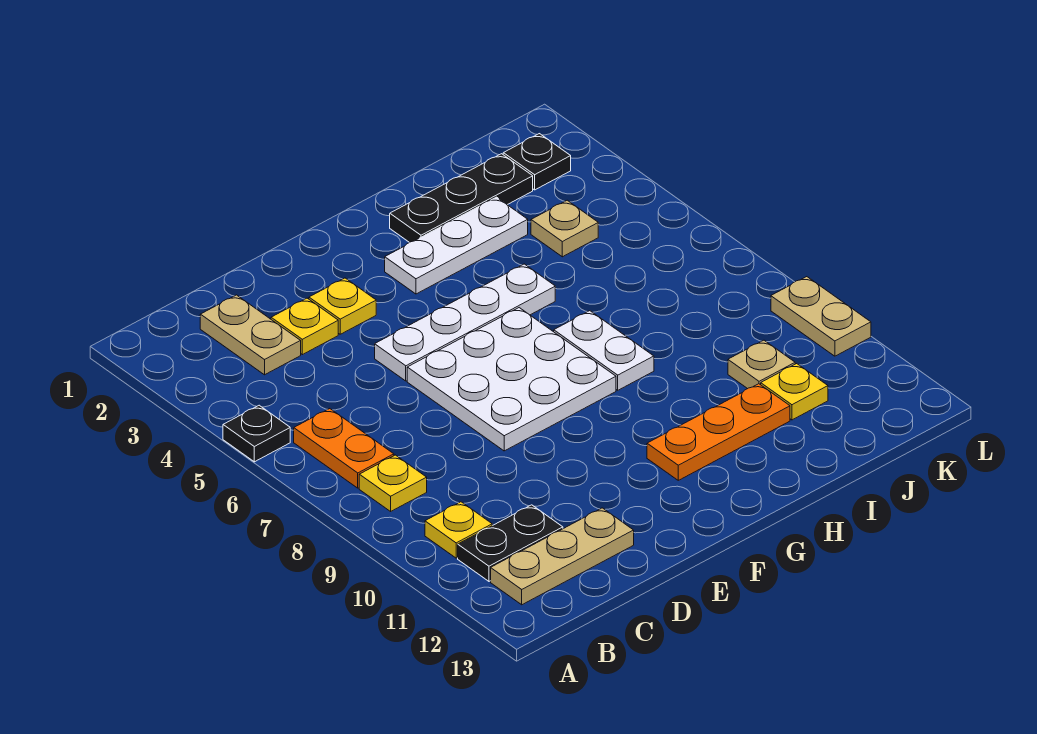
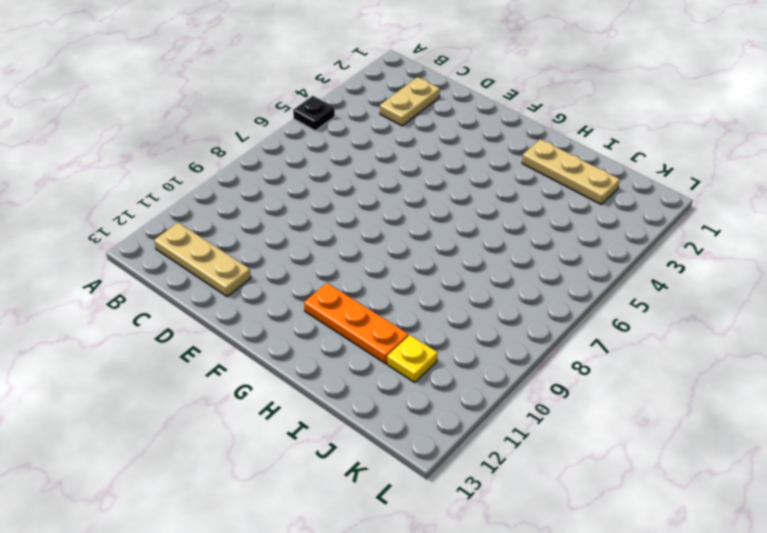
tan plate H2:J2 level 1 -> black plate H2:J2 level 1
none -> orange plate B6:B7 level 1
none -> yellow plate B8 level 1
none -> yellow plate B10 level 1

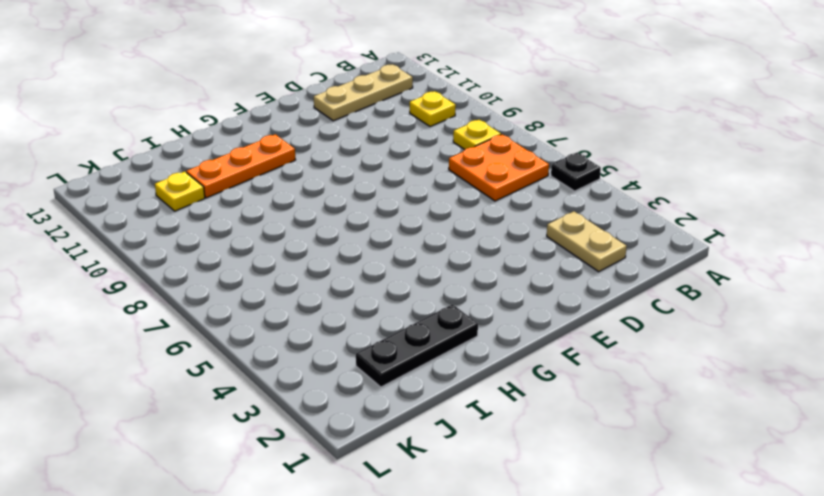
orange plate B6:C7 level 1 -> orange plate B6:B7 level 1
none -> black plate B11:C11 level 1
none -> yellow plate D3 level 1
none -> yellow plate E3 level 1

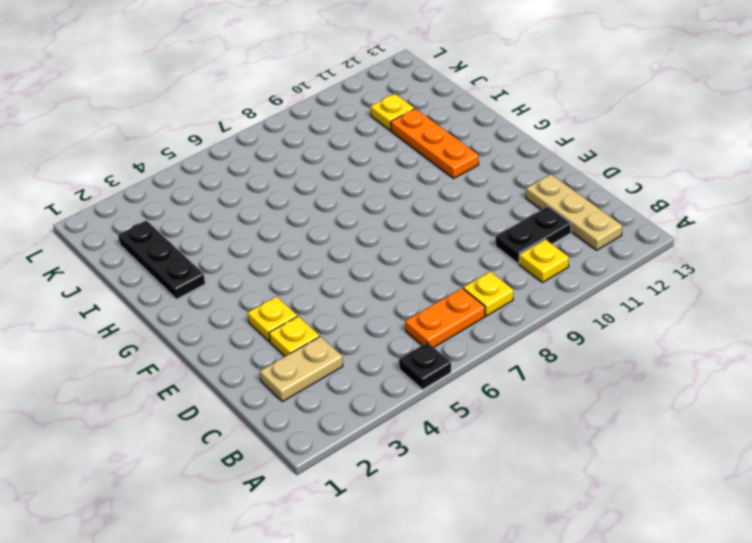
black plate C10:C11 level 1 -> black plate B11:C11 level 1
none -> white plate E5:H5 level 1
none -> white plate E6:G8 level 1
none -> white plate G3:I3 level 1

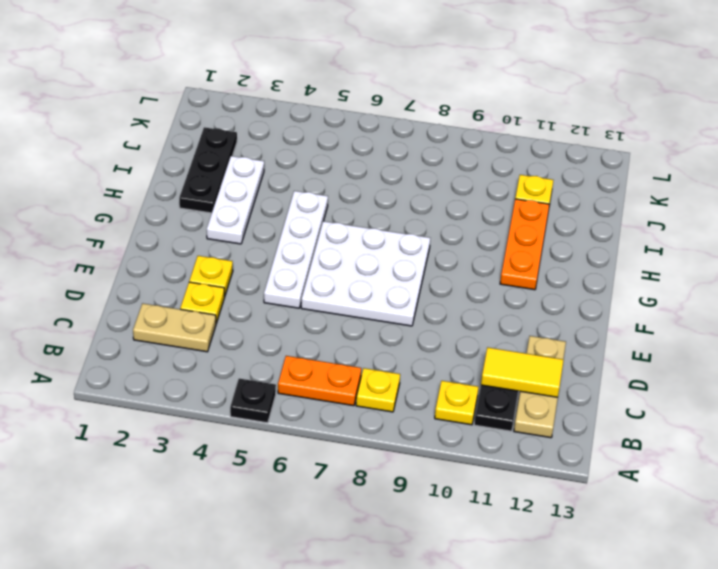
yellow tile C11:C12 level 2 -> none
none -> white plate H7:H8 level 1
none -> tan plate J4 level 1
none -> tan plate J10 level 1

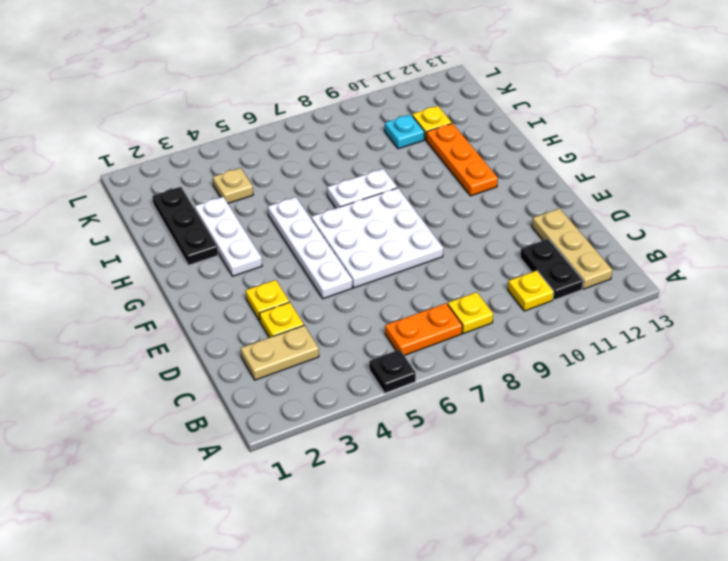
cyan plate J10 level 1 -> tan plate J10 level 1
none -> black plate K2 level 1
none -> tan plate L9:L10 level 1

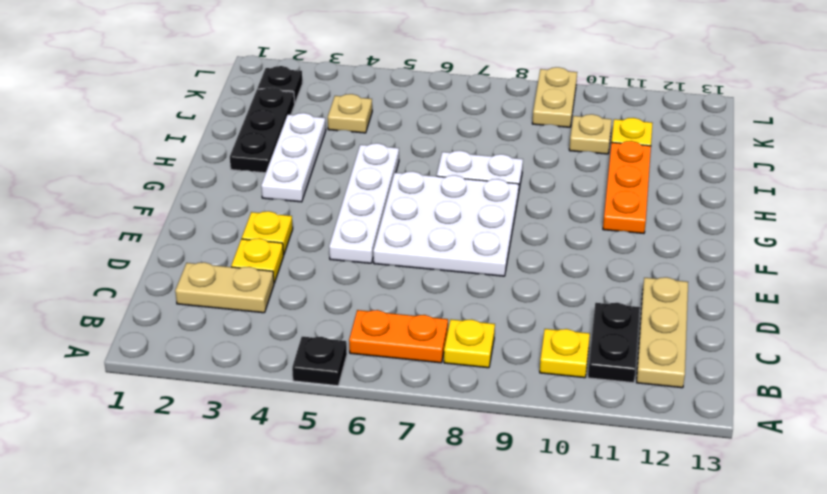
tan plate K9:L9 level 1 -> tan plate L9:L10 level 1

